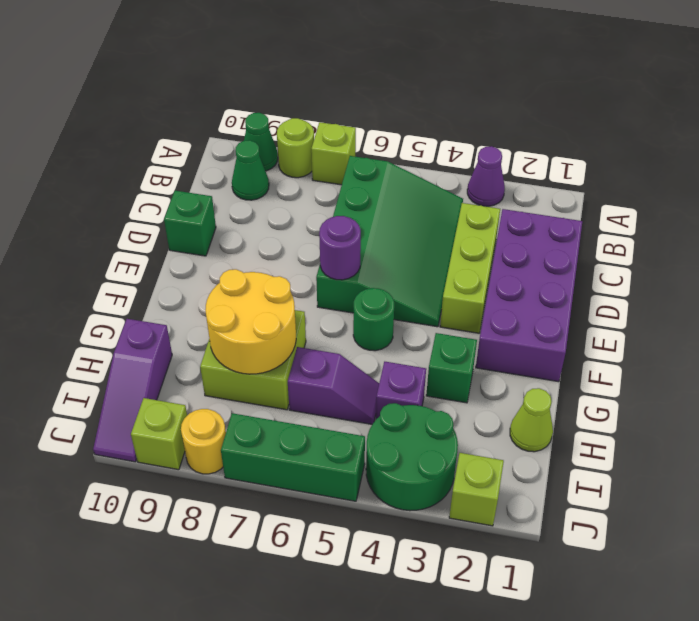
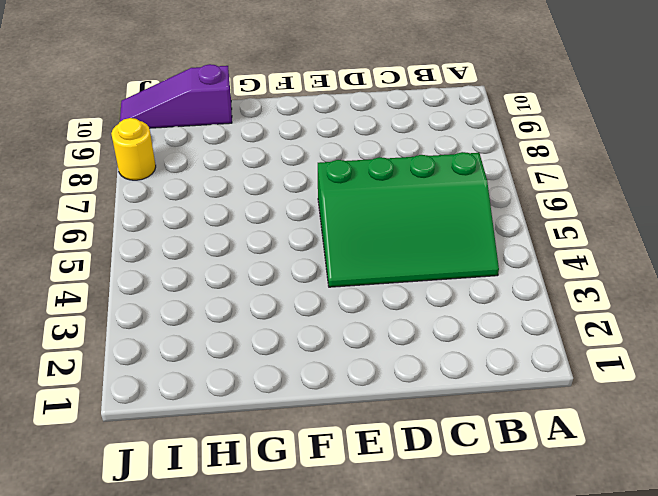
none -> purple cone A3 level 1
none -> lime brick A7 level 1
none -> lime round brick A8 level 1

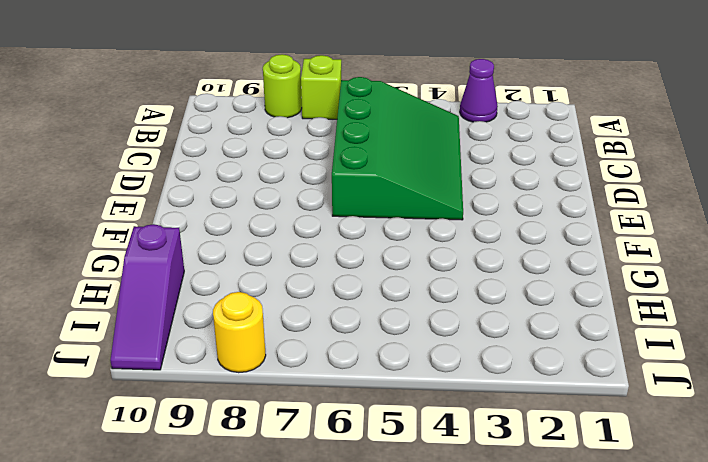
none -> green cone A9 level 1
none -> green cone B9 level 1
none -> purple brick C1:F2 level 1

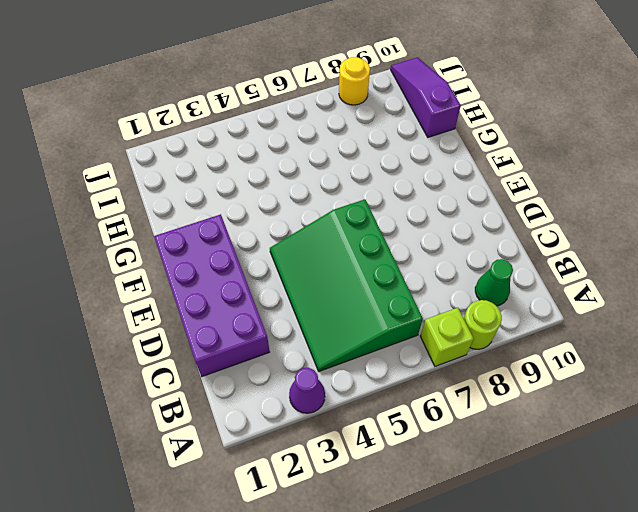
none -> green cone A9 level 1
none -> lime brick C3:E3 level 1
none -> green brick D10 level 1

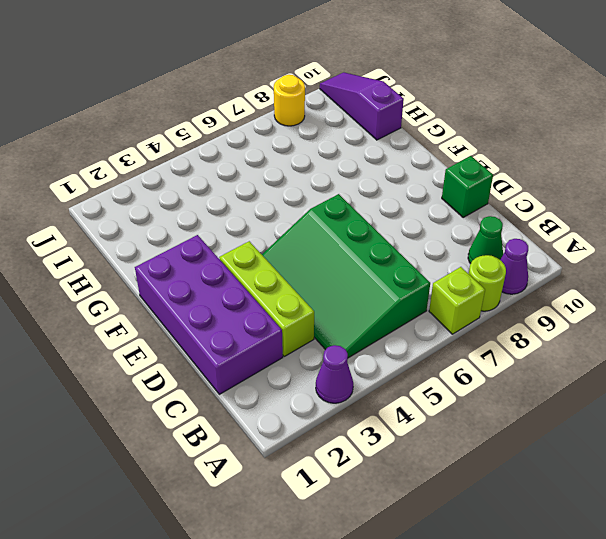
purple cone A9 level 1 -> green cone A9 level 1
none -> green round brick F5 level 1
none -> green brick G3 level 1
none -> lime brick G7:H8 level 1

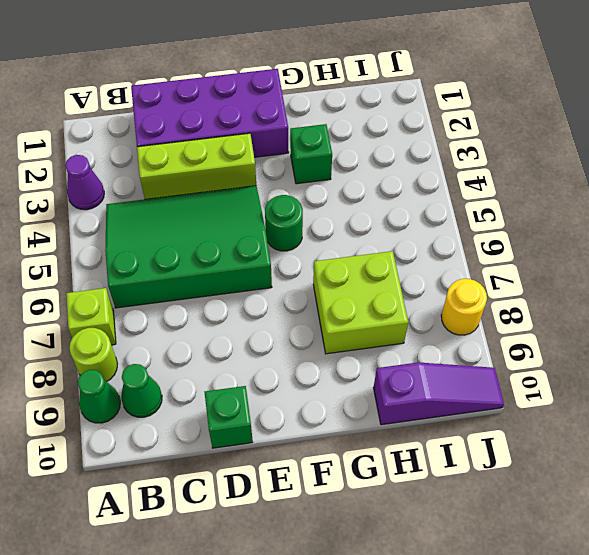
none -> lime cone H1 level 1
none -> purple brick H4 level 1
none -> purple slope H5:H6 level 1 top 6

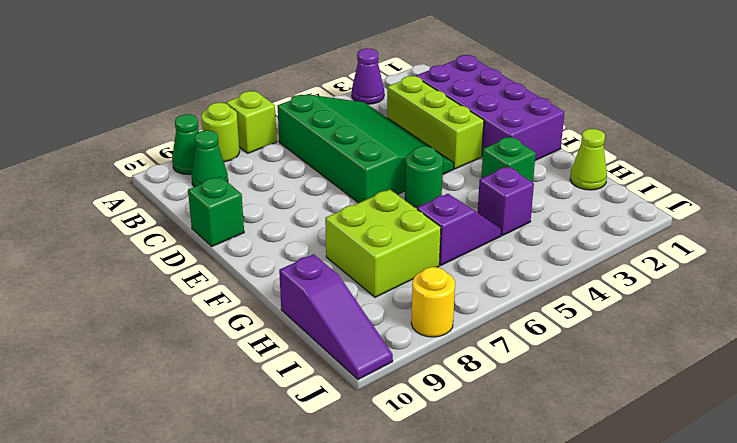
none -> green round brick I3:J4 level 1
none -> lime brick J2 level 1
none -> green brick J5:J7 level 1

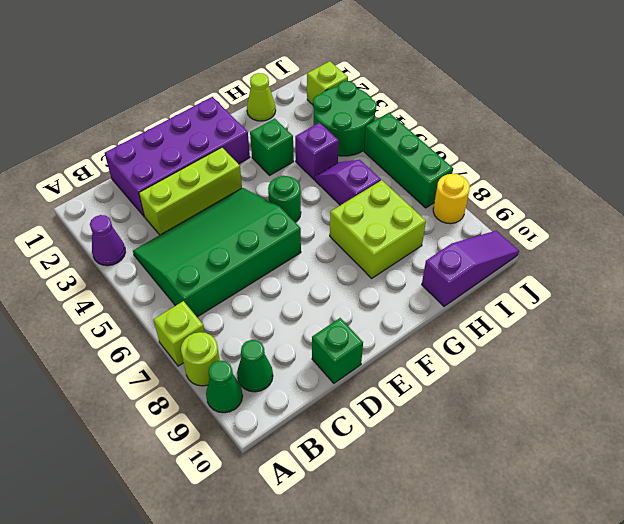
none -> lime brick J9 level 1
none -> purple round brick E6 level 2
none -> yellow round brick G7:H8 level 2

